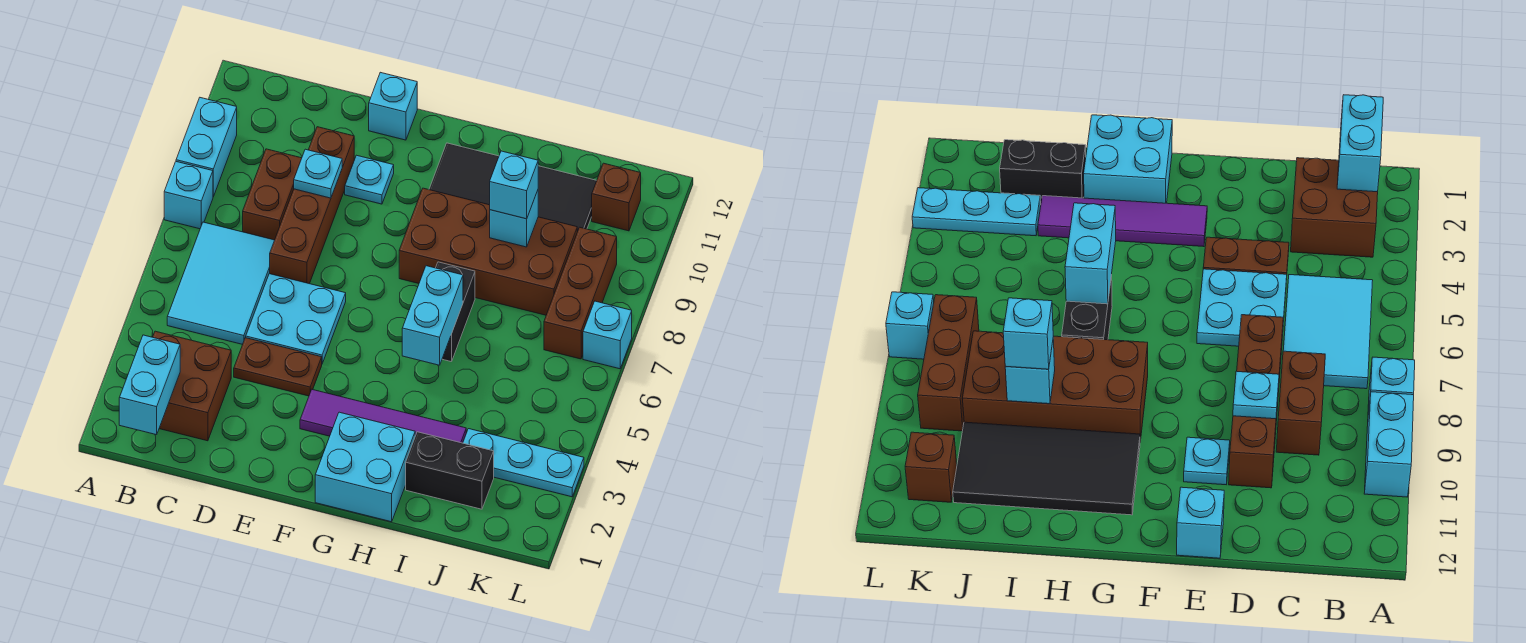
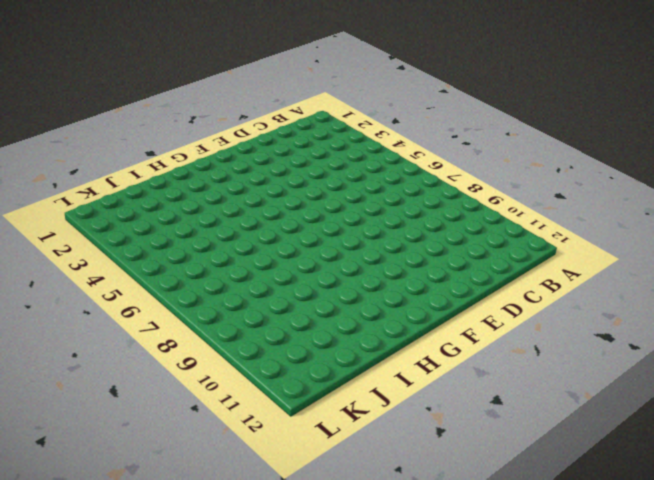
none -> cyan brick A8 level 1
none -> cyan brick A9:A10 level 1
none -> brown brick B2:C3 level 1

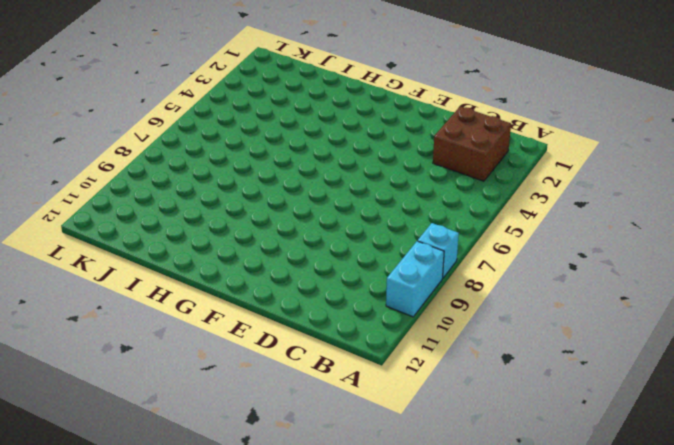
none -> cyan tile B5:C7 level 1
none -> brown brick C8:C9 level 1
none -> brown plate D4:E4 level 1

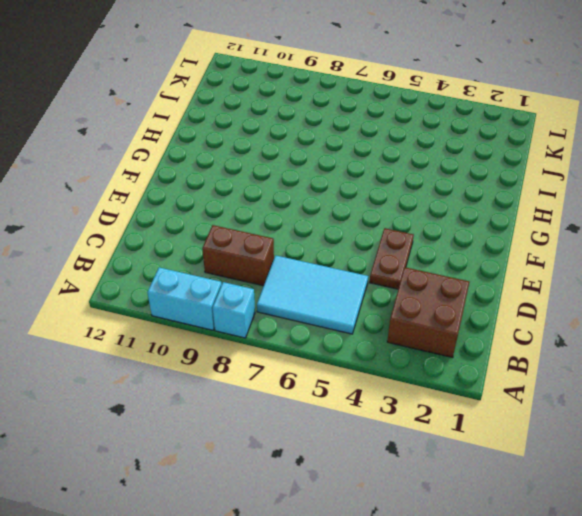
none -> cyan plate D5:E6 level 1
none -> brown brick D7:D10 level 1
none -> cyan plate E10 level 1

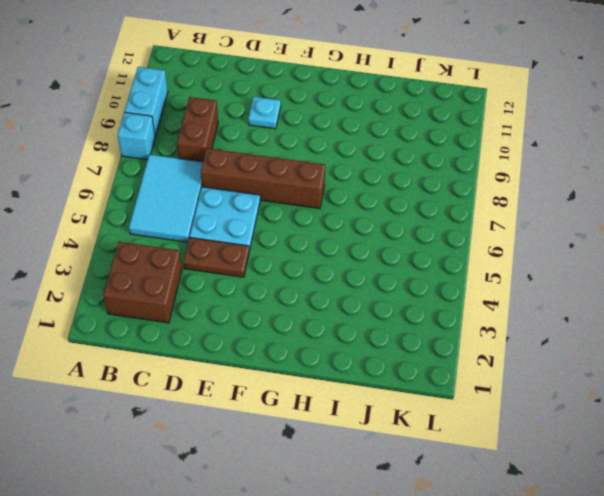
brown brick D7:G7 level 1 -> brown brick D7:D10 level 1
none -> cyan brick E12 level 1
none -> purple tile F3:I3 level 1
none -> cyan brick G1:H2 level 1

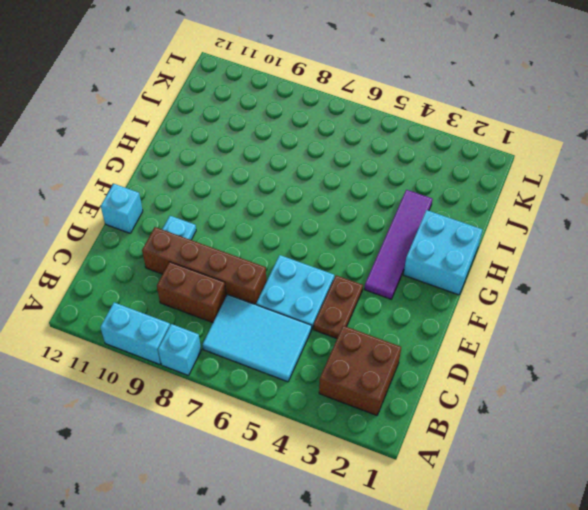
none -> brown brick G8:J9 level 1
none -> black tile G10:J11 level 1
none -> black brick H6:H7 level 1

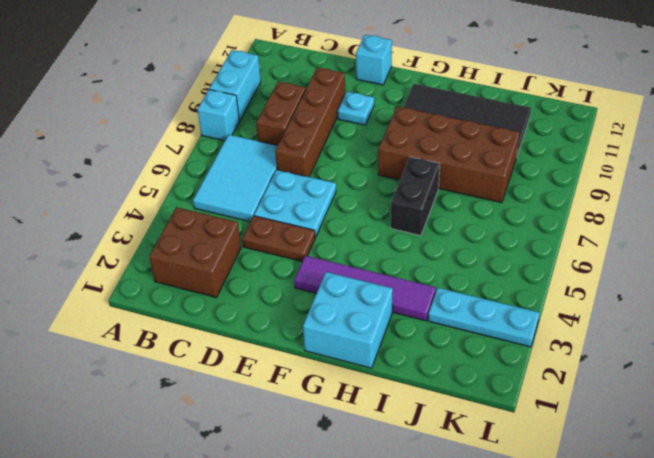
none -> black brick I2:J2 level 1
none -> brown brick K7:K9 level 1
none -> brown brick K11 level 1

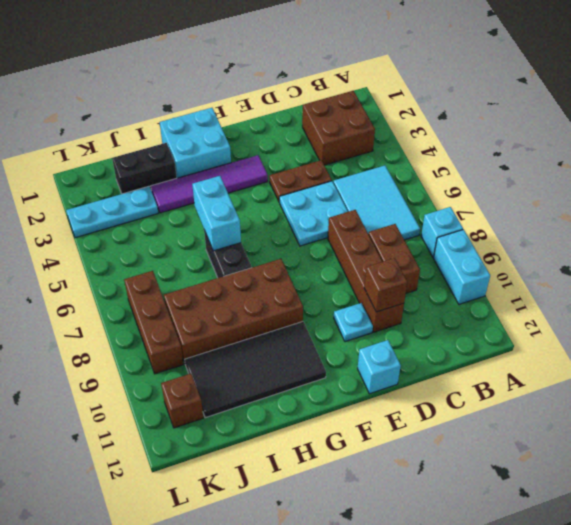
brown brick D10 level 2 -> none
none -> cyan brick L7 level 1
none -> cyan brick B1:B2 level 2
none -> cyan plate D9 level 2

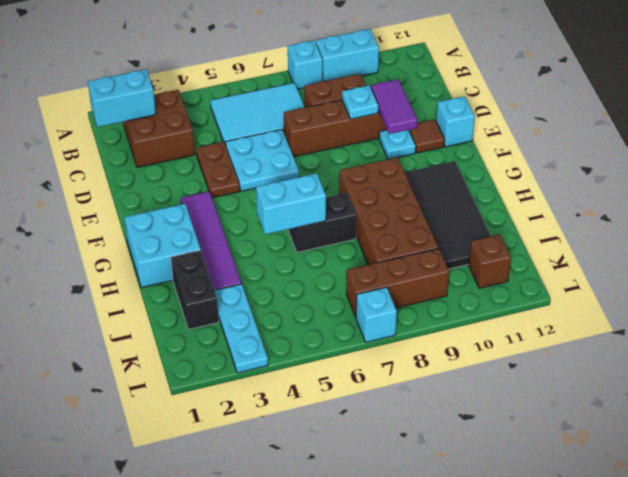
purple tile D10:E10 level 2 -> none
brown tile E11 level 1 -> none
none -> cyan brick I9 level 2
none -> cyan brick I9 level 3

